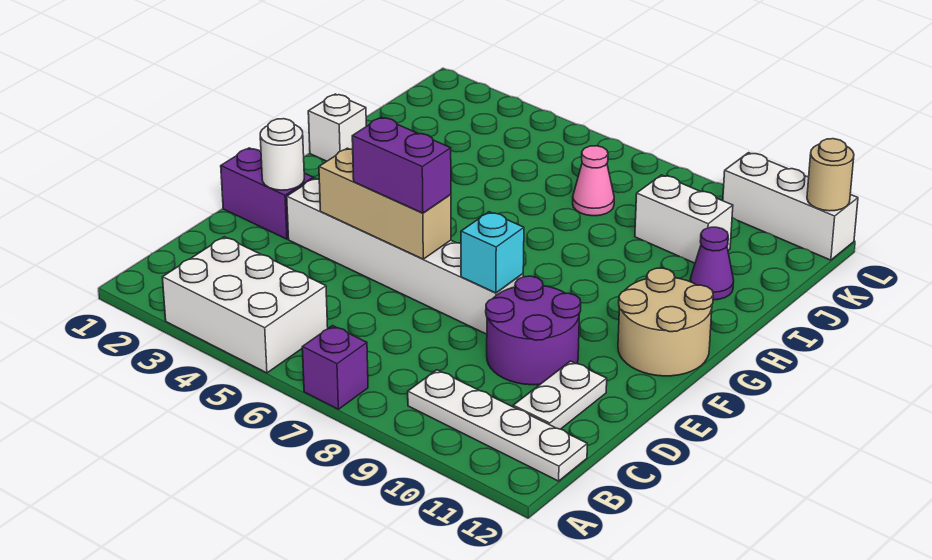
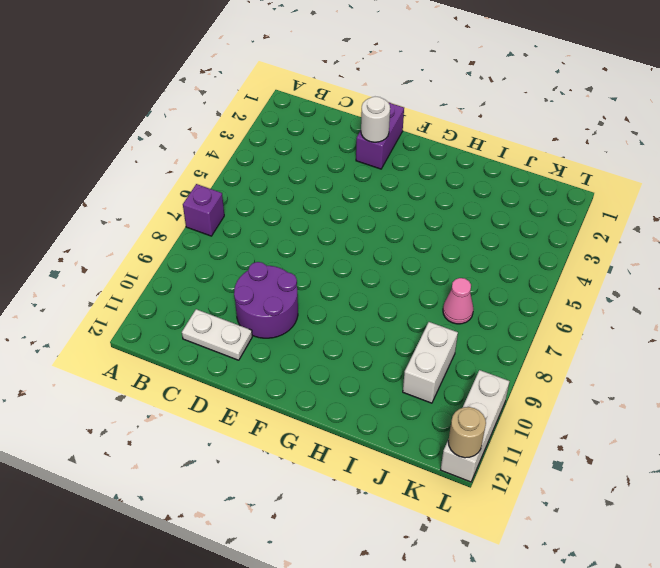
none -> white brick A3:B5 level 1
none -> white plate B9:B12 level 1
none -> white brick E3:E8 level 1

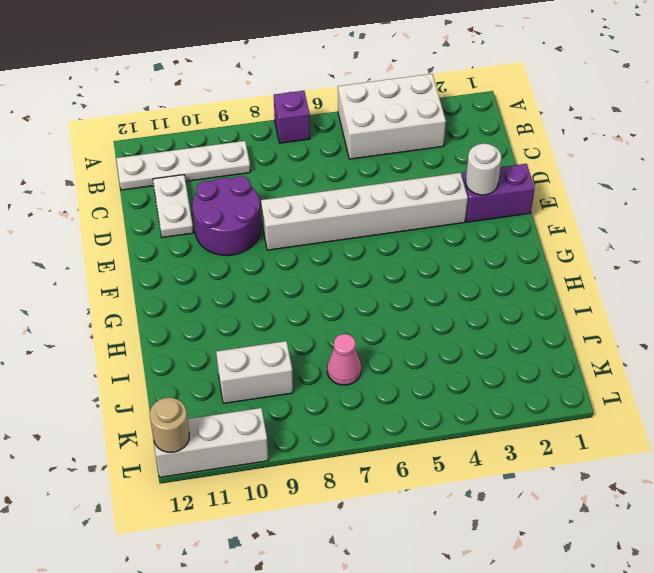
none -> tan round brick F11:G12 level 1
none -> white brick H1 level 1
none -> purple cone I11 level 1

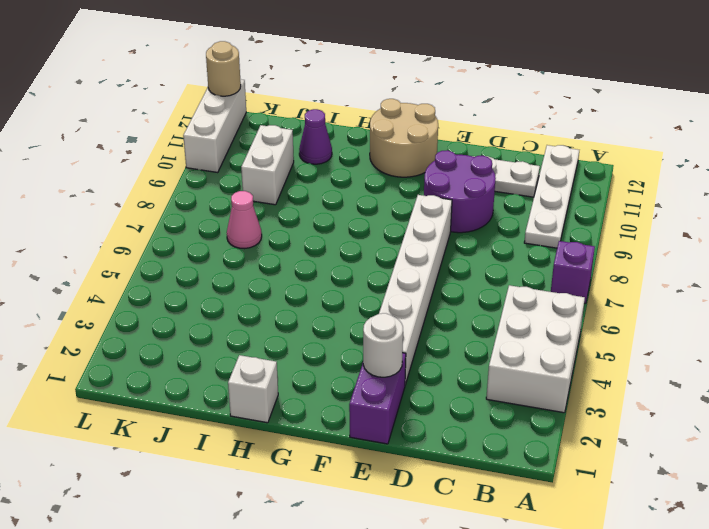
none -> tan brick E4:E6 level 2
none -> cyan brick E8 level 2
none -> purple brick E5:E6 level 3

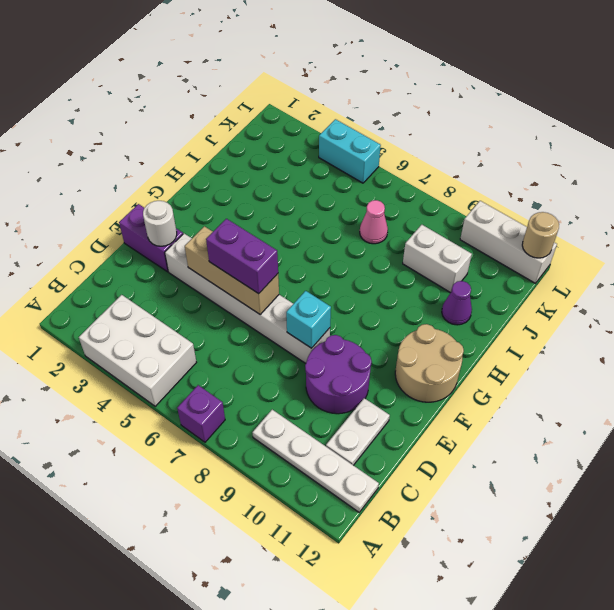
cyan brick L4:L5 level 1 -> none
none -> white brick H1 level 1

